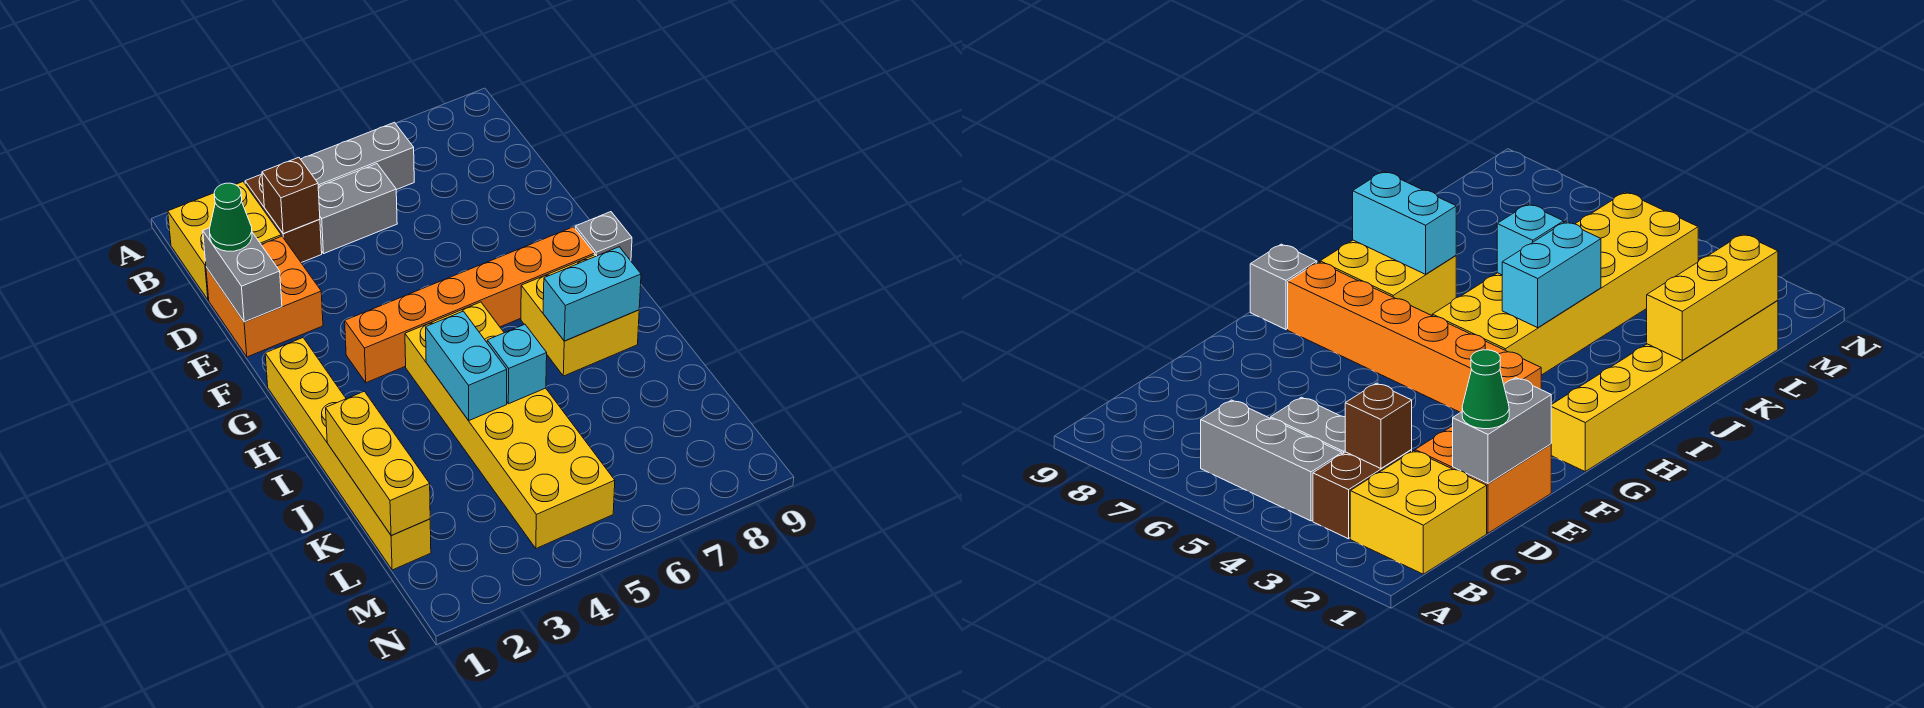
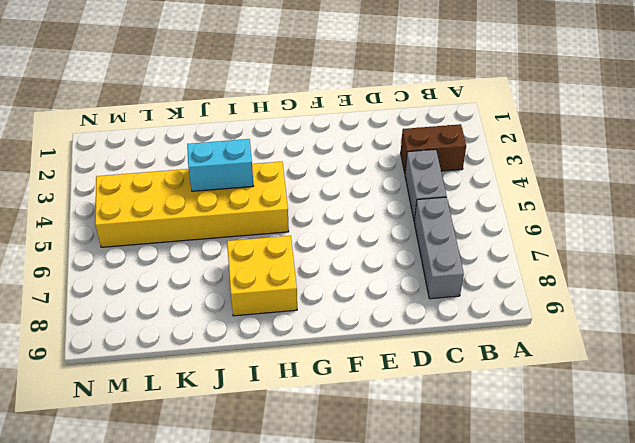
grey brick C6:C8 level 1 -> grey brick B4:B6 level 1
none -> yellow brick B1:C2 level 1
none -> orange brick D1:E2 level 1
none -> yellow brick G1:L1 level 1

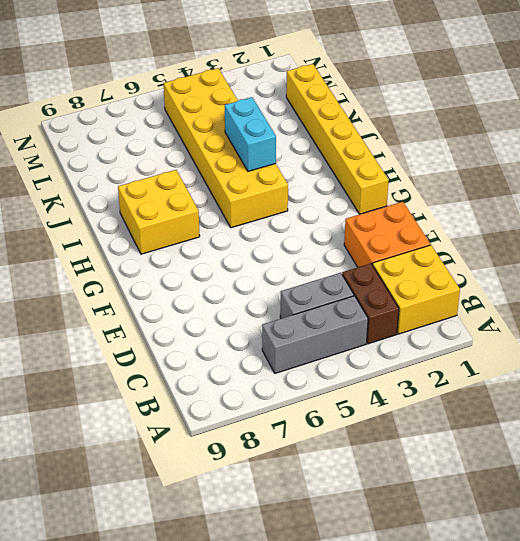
none -> orange brick G3:G8 level 1
none -> grey brick G9 level 1
none -> brown brick C3 level 2

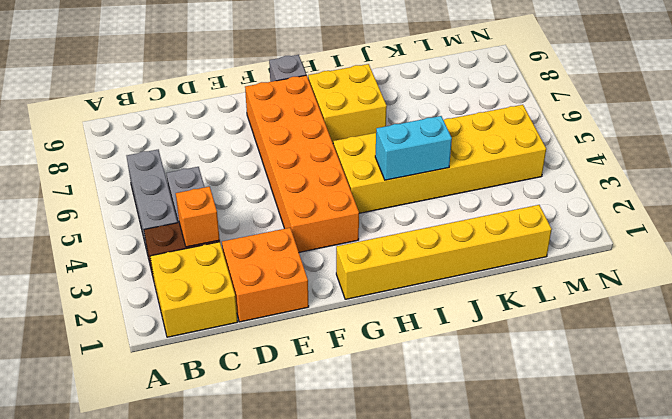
orange brick C3 level 2 -> brown brick C3 level 2
orange brick F3:G8 level 1 -> orange brick G3:G8 level 1
none -> grey brick D1:E1 level 2
none -> cyan brick I7:I8 level 2
none -> yellow brick J1:L1 level 2

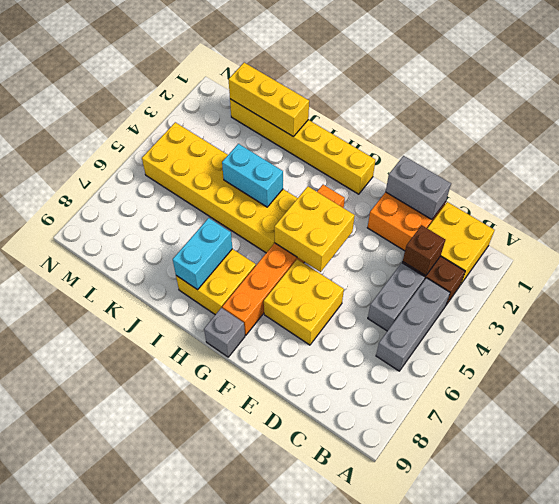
yellow brick E6:F7 level 1 -> none
yellow brick F4:G5 level 2 -> none
none -> cyan brick J5 level 2
none -> green cone D1 level 3

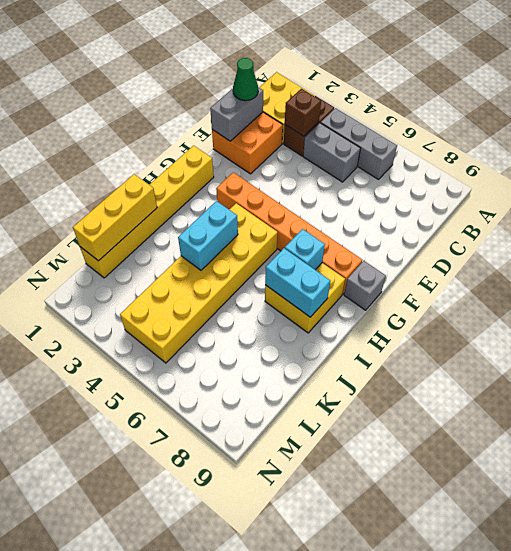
cyan brick H7 level 2 -> cyan brick J5 level 2

